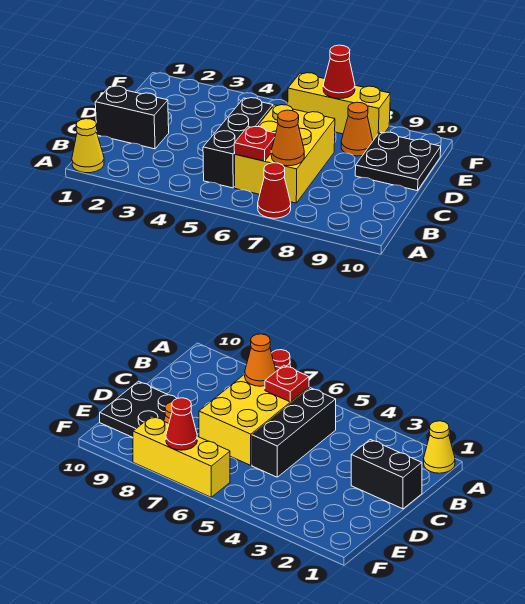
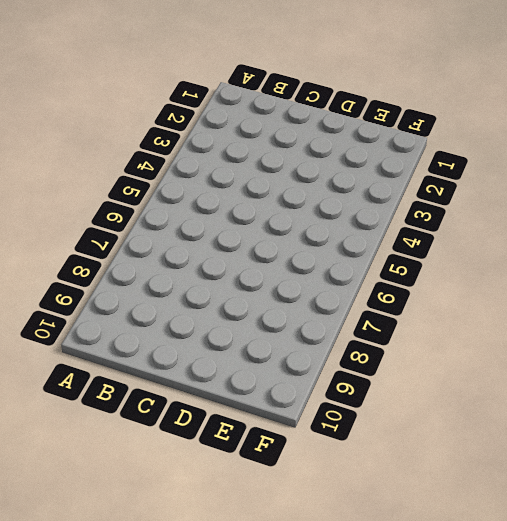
none -> yellow cone A1 level 1
none -> red cone A7 level 1

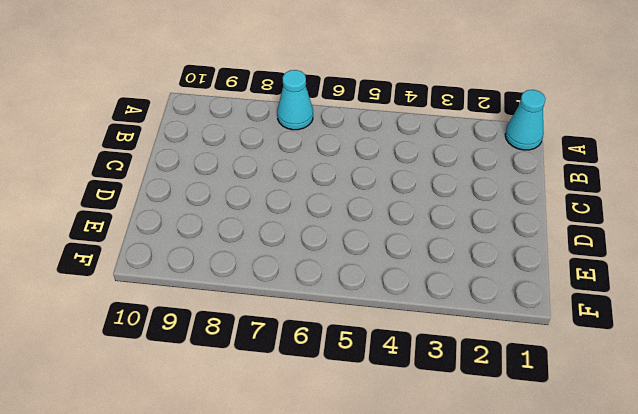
cyan cone A1 level 1 -> yellow cone A1 level 1
cyan cone A7 level 1 -> red cone A7 level 1
none -> black brick B5:D5 level 1
none -> yellow brick B6:D7 level 1

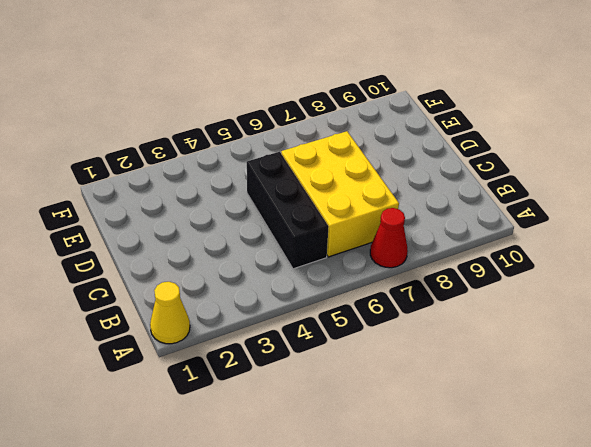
none -> black brick C1:C2 level 1
none -> black plate D9:E10 level 1

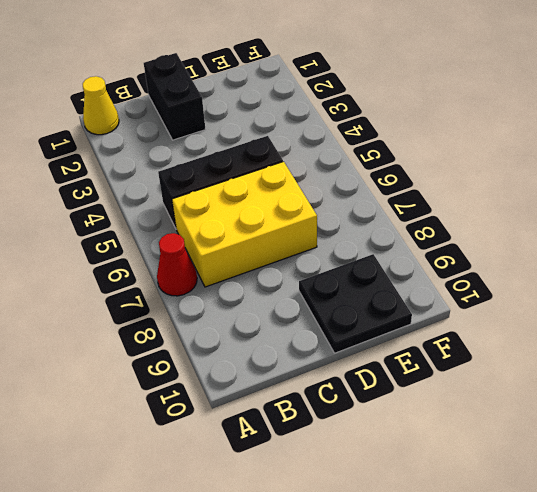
none -> orange cone E8 level 1
none -> yellow brick F6:F8 level 1

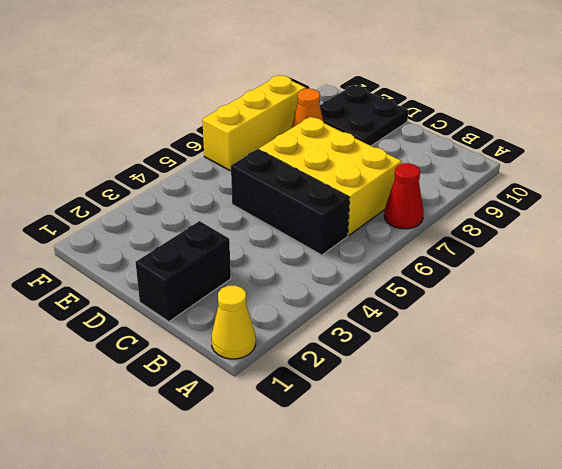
none -> red plate B6 level 2
none -> orange cone B7 level 2

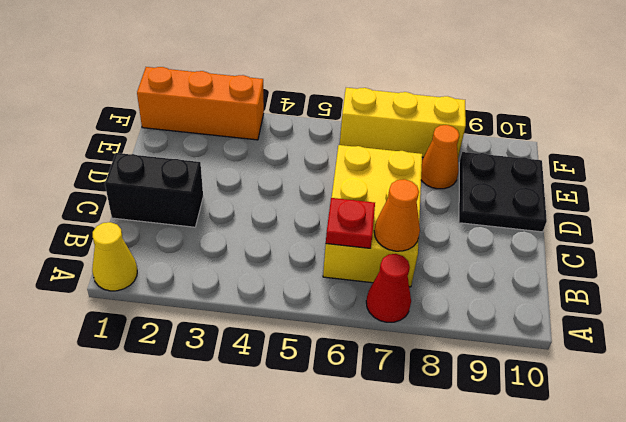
orange brick F1:F3 level 1 -> none
none -> black brick B5:D5 level 1
none -> red cone F7 level 2

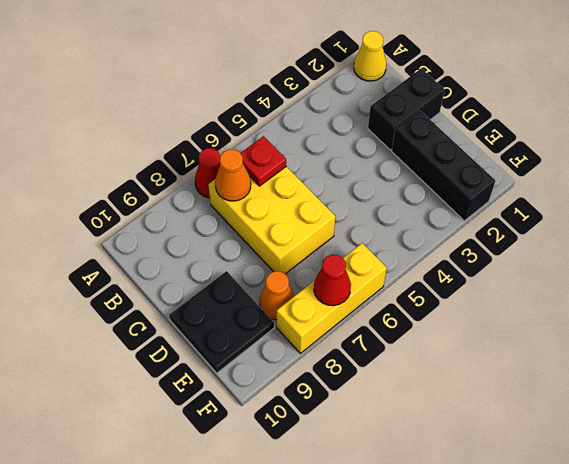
black brick D2:F2 level 1 -> black brick B5:D5 level 1

